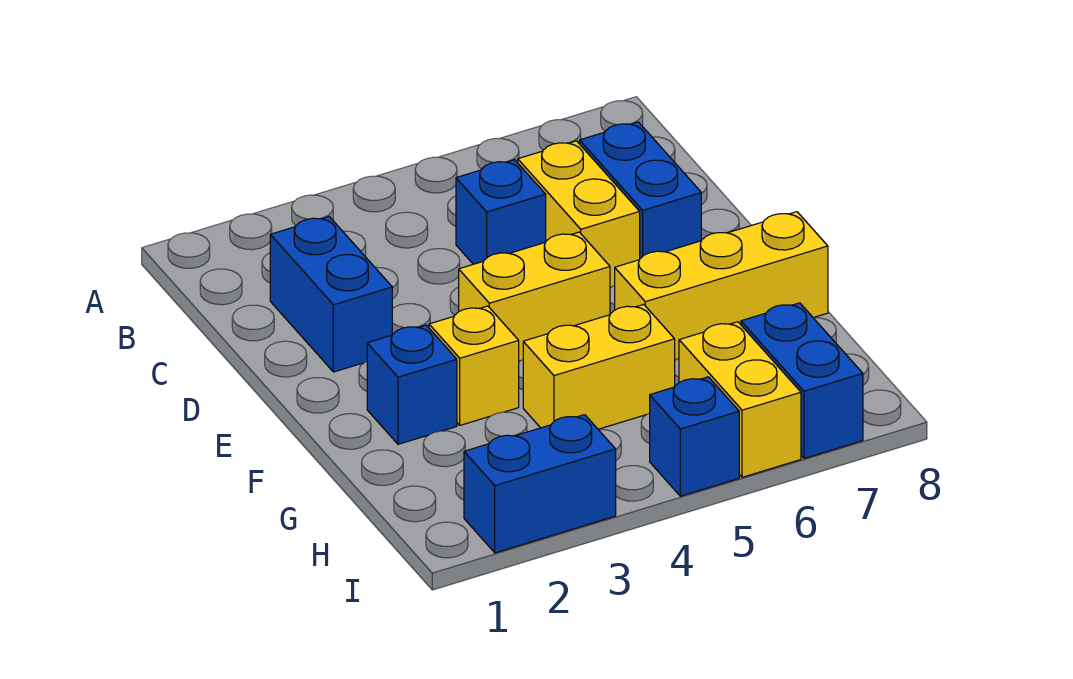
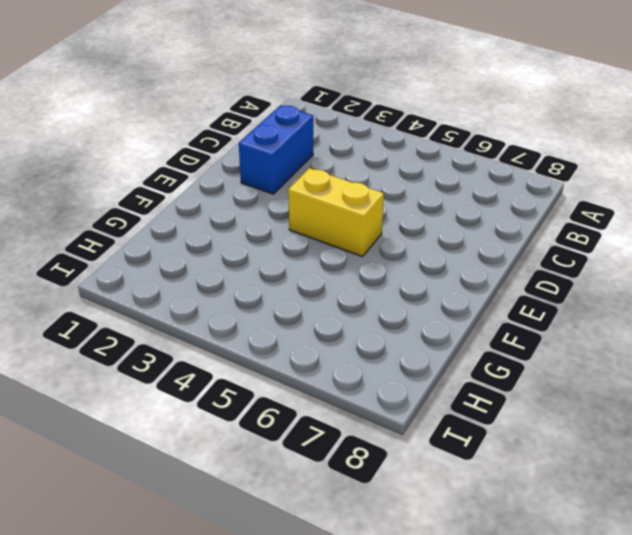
none -> blue brick C5 level 1
none -> yellow brick C6:D6 level 1
none -> blue brick C7:D7 level 1

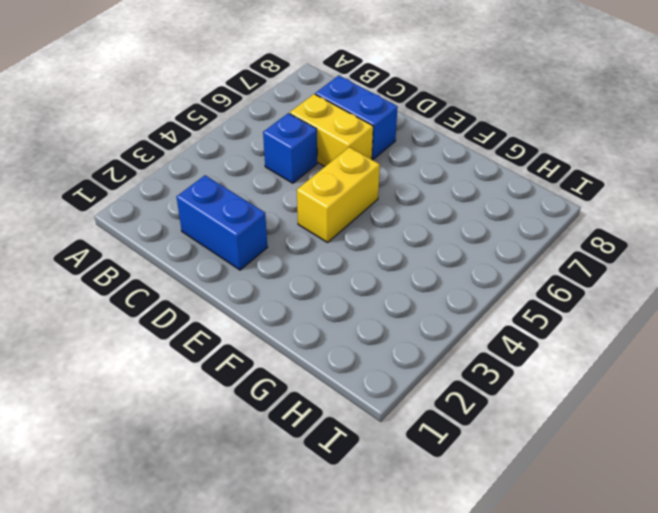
none -> blue brick F2 level 1
none -> yellow brick F3 level 1
none -> yellow brick F6:F8 level 1

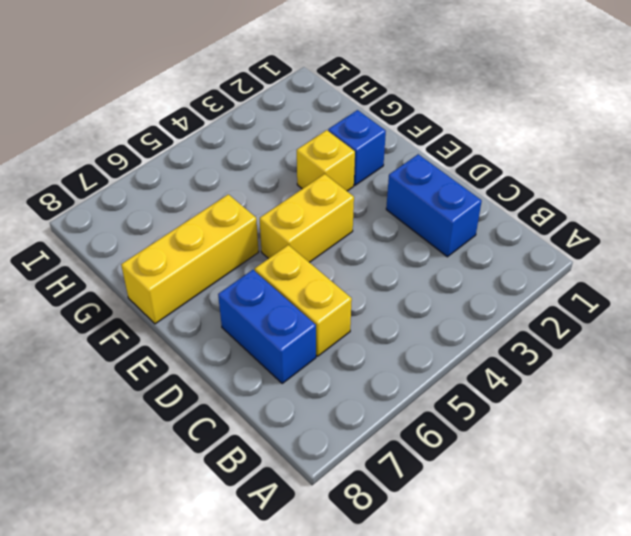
none -> blue brick C5 level 1
none -> yellow brick G4:G5 level 1
none -> yellow brick H6:I6 level 1

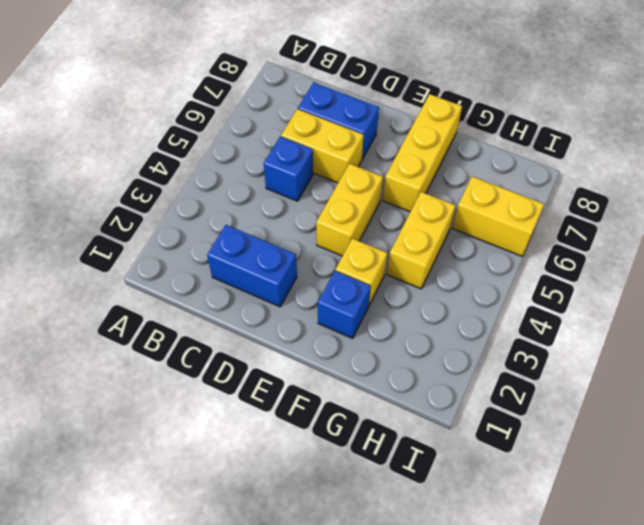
none -> blue brick H7:I7 level 1
none -> blue brick I2:I3 level 1
none -> blue brick I5 level 1

